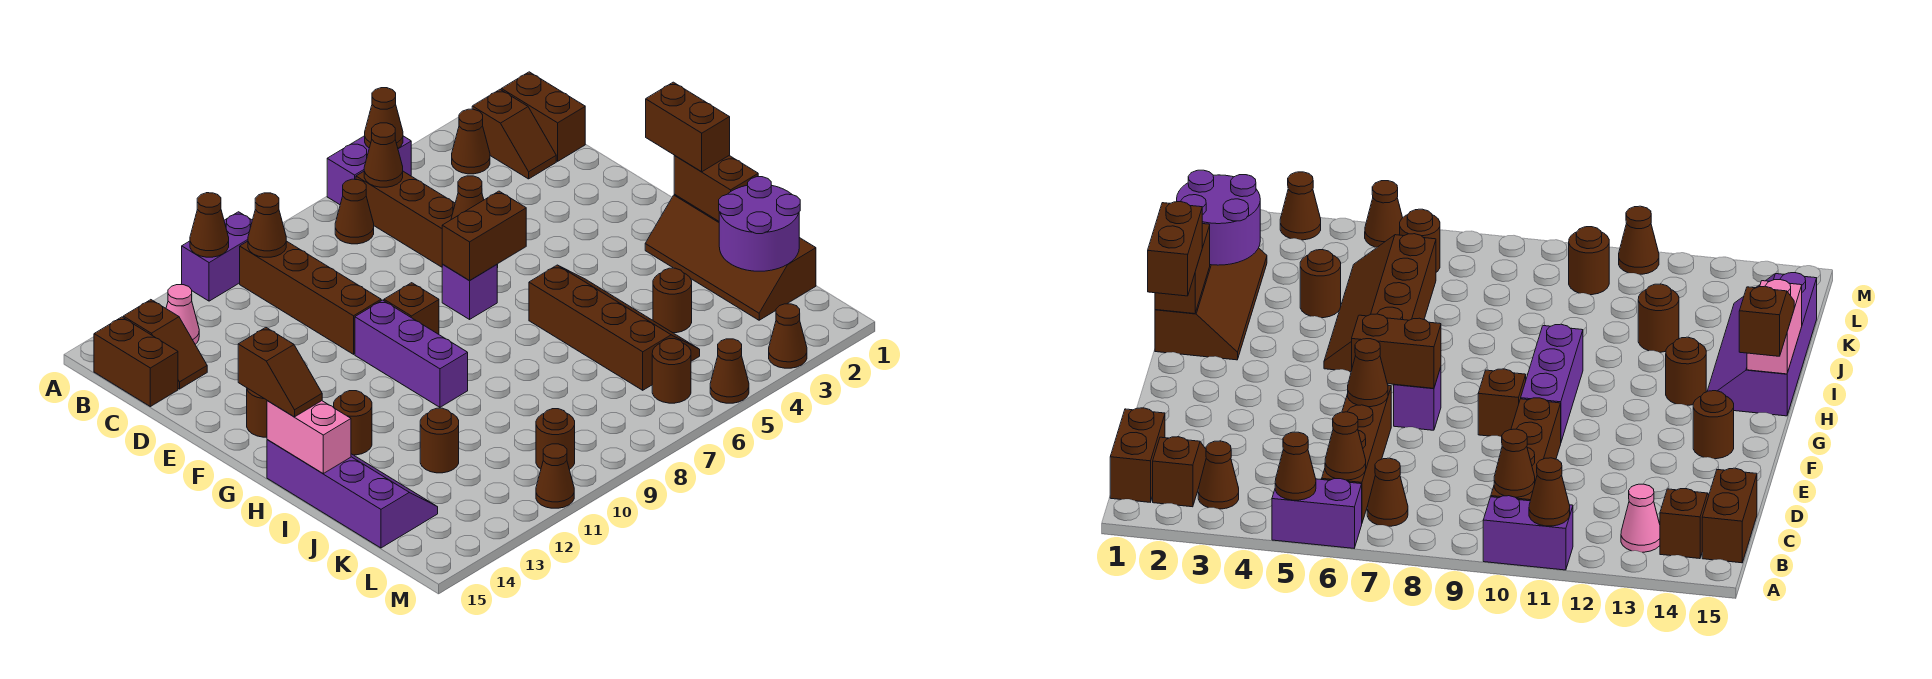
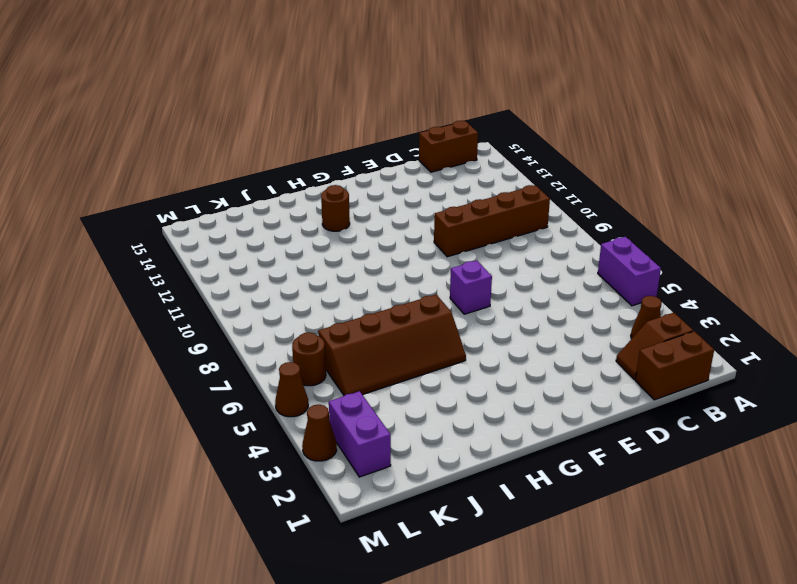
purple brick L2:L3 level 1 -> purple brick A10:A11 level 1
none -> brown brick B6:E6 level 1
none -> brown cone B7 level 1
none -> pink cone B13 level 1
none -> brown slope B14:C14 level 1 top B

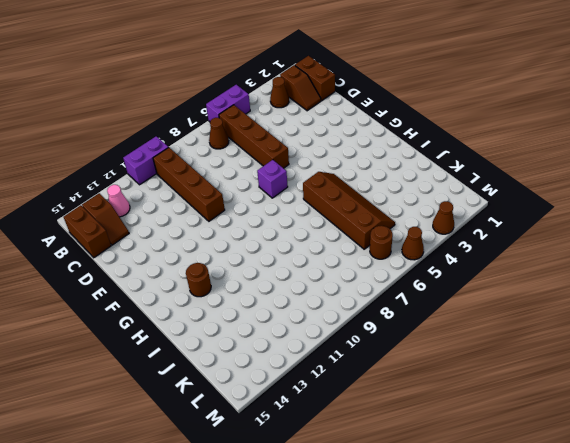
none -> brown brick F9 level 1
none -> purple brick F10:H10 level 1
none -> brown round brick F14 level 1
none -> brown slope H1:K2 level 1 top 1

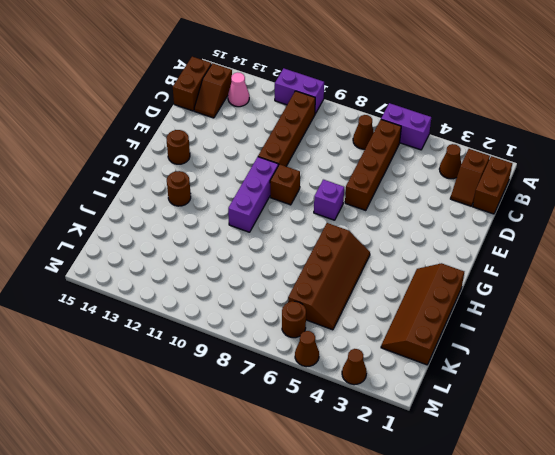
none -> purple slope H14:K15 level 1 top 15
none -> brown round brick J4 level 1
none -> brown round brick J12 level 1
none -> brown round brick L10 level 1

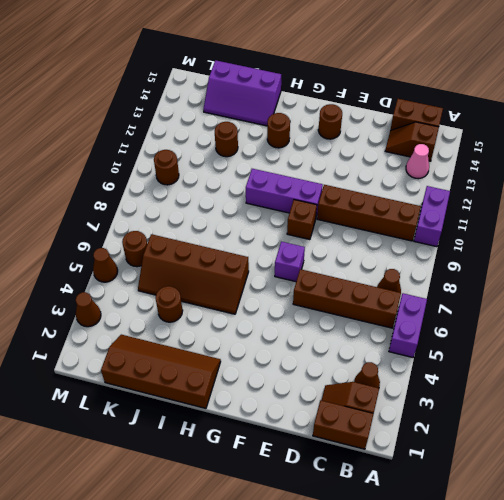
purple slope I14:K15 level 1 top 15 -> purple slope H14:K15 level 1 top 15
none -> brown cone M11 level 1
none -> brown cone A5 level 2
none -> brown cone A11 level 2
none -> brown cone B6 level 2

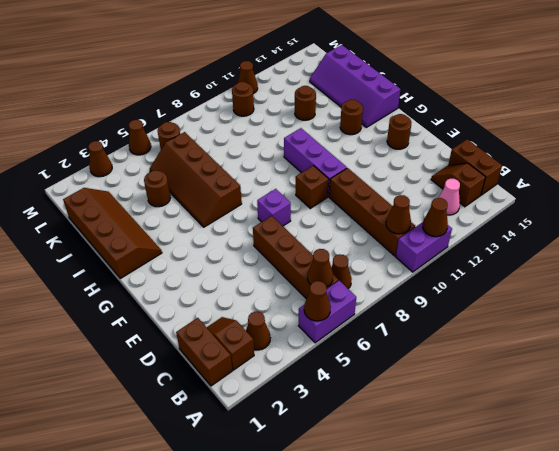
none -> brown cone E6 level 2
none -> brown brick F6:F7 level 2
none -> brown brick H1:I1 level 2
none -> pink brick H15:I15 level 2

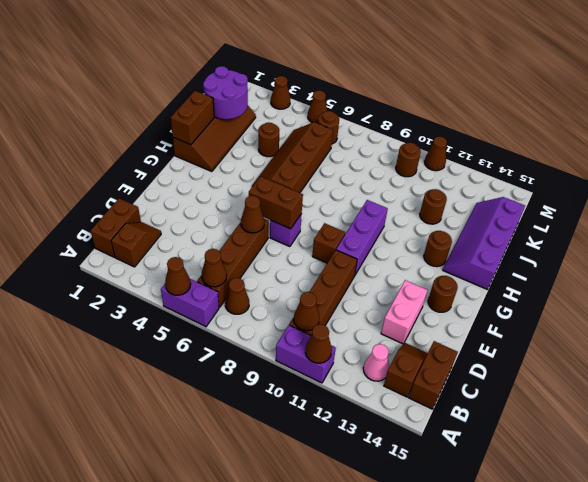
pink brick D13:E13 level 1 -> pink brick H15:I15 level 2
none -> brown cone B3 level 1
none -> brown brick G1:H1 level 3
none -> brown slope G15:H15 level 3 top G

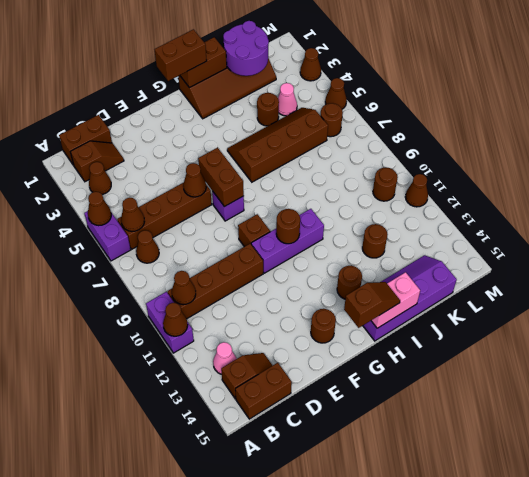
brown round brick G10 level 2 -> none
pink cone K4 level 1 -> none

